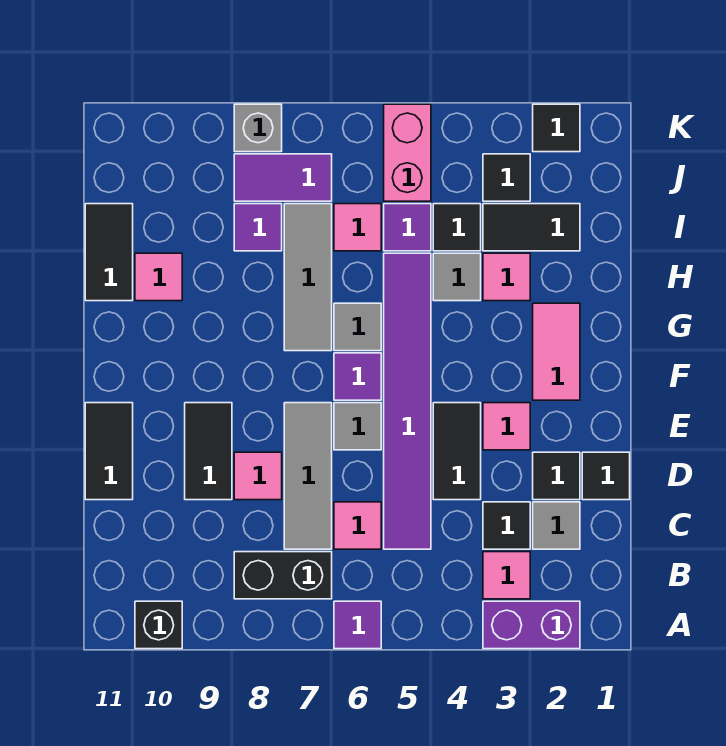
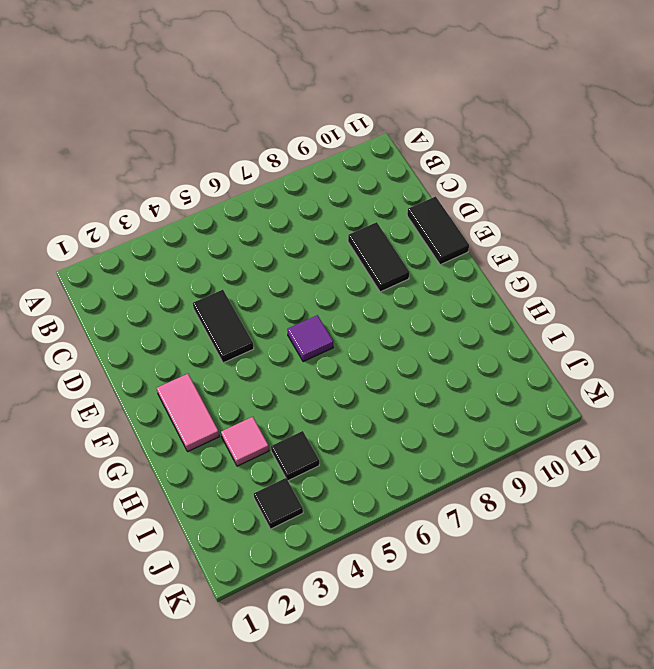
none -> purple brick A2:A3 level 1
none -> purple tile A6 level 1
none -> black brick A10 level 1
none -> pink tile B3 level 1

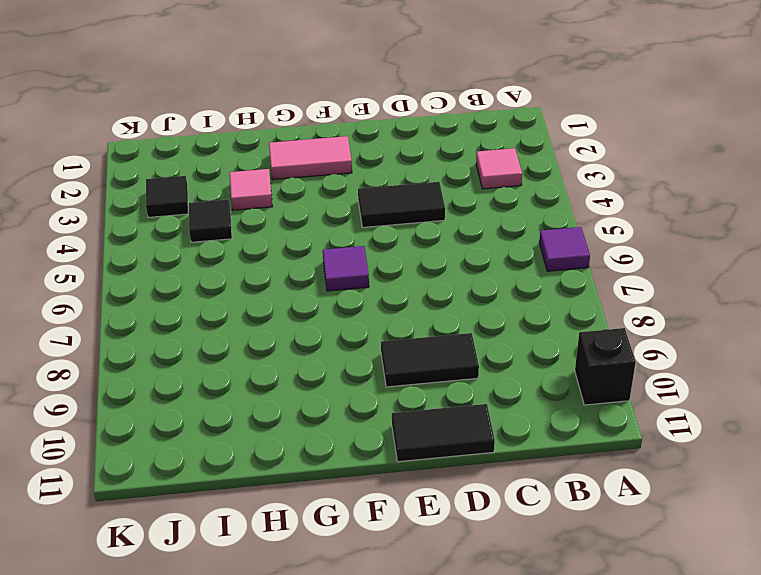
none -> purple brick A2:A3 level 1
none -> black brick B7:B8 level 1
none -> grey tile C2 level 1
none -> black tile C3 level 1

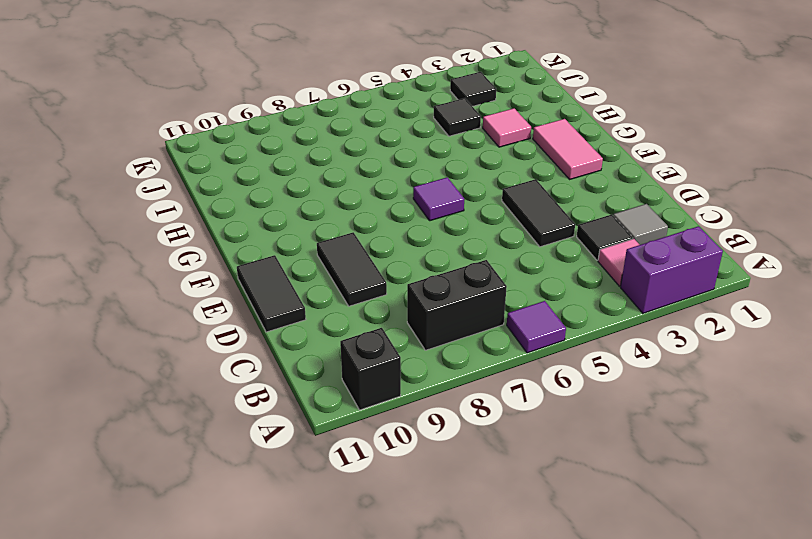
none -> purple tile C5:H5 level 1
none -> pink tile C6 level 1
none -> grey tile C7:E7 level 1
none -> black tile D1 level 1

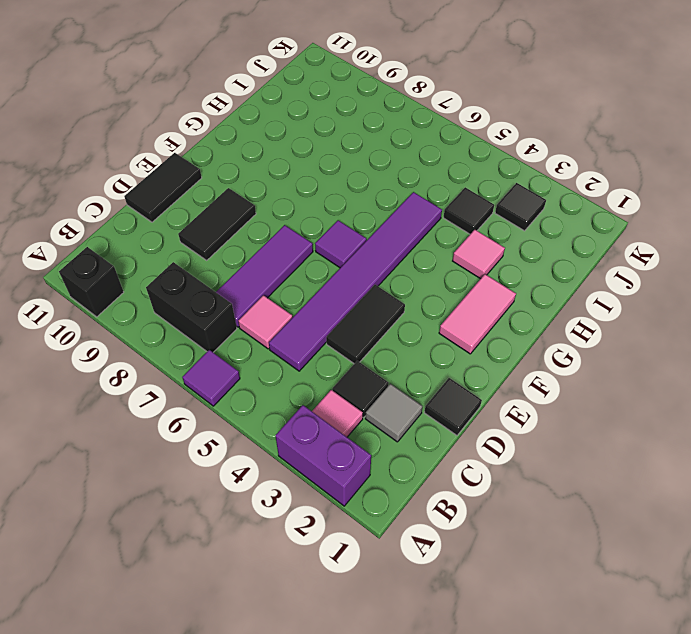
purple tile C7:E7 level 1 -> grey tile C7:E7 level 1
none -> black tile D2 level 1
none -> pink tile D8 level 1
none -> pink tile E3 level 1
none -> grey tile E6 level 1

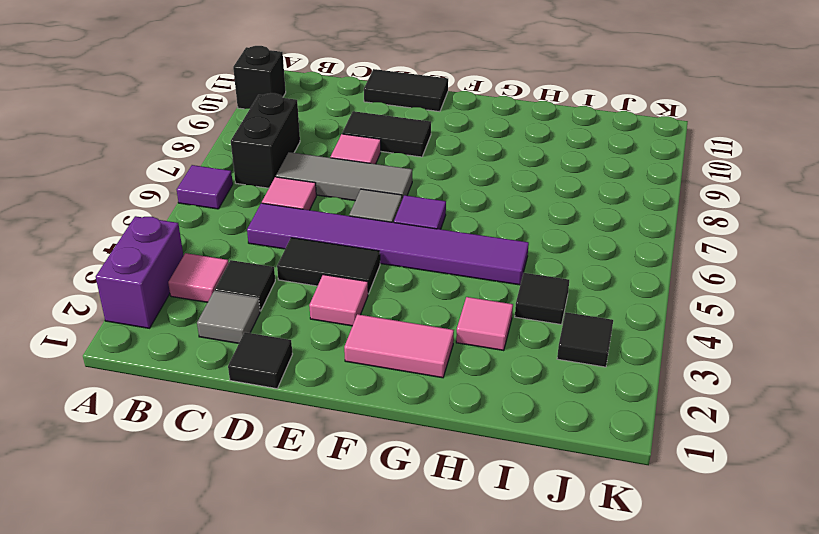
none -> black tile D2 level 1
none -> grey tile G6 level 1
none -> grey tile G7:I7 level 1
none -> grey tile H4 level 1

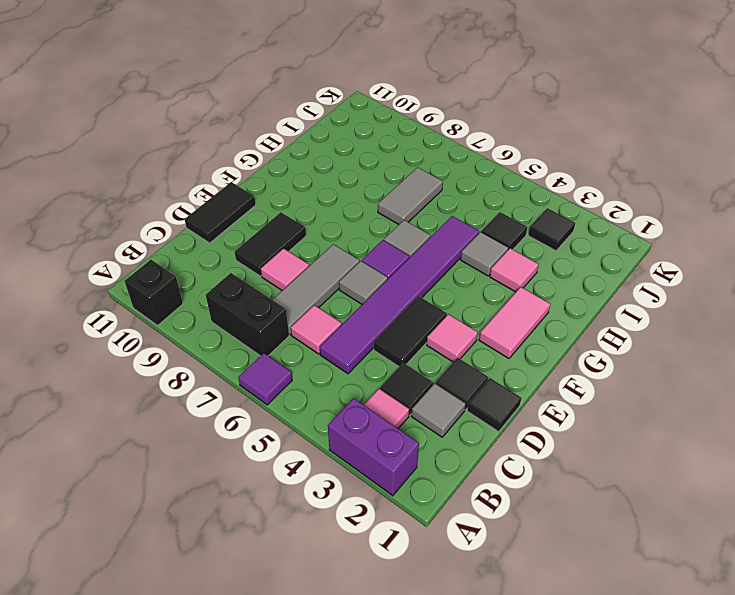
grey tile H7:I7 level 1 -> grey tile G7:I7 level 1
none -> pink tile H10 level 1
none -> black tile H11:I11 level 1
none -> black tile I2:I3 level 1
none -> purple tile I5 level 1

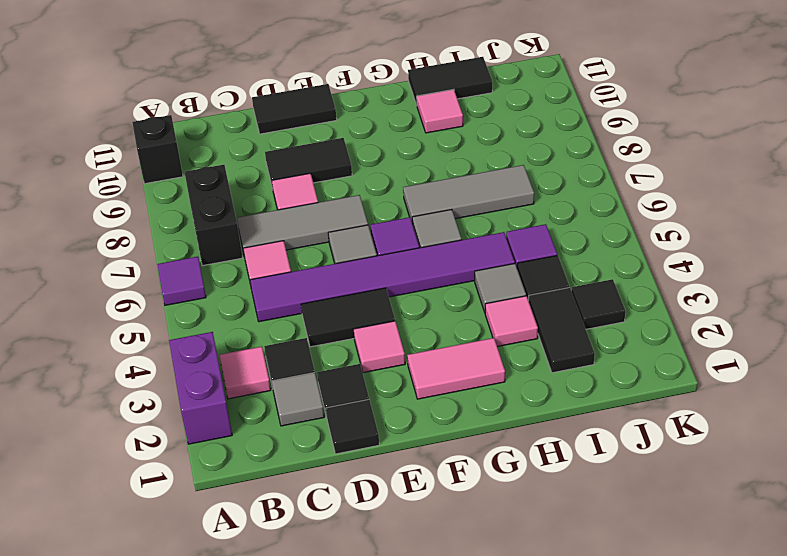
none -> pink tile I6 level 1
none -> purple tile I8 level 1
none -> pink brick J5:K5 level 1
none -> purple tile J7:J8 level 1

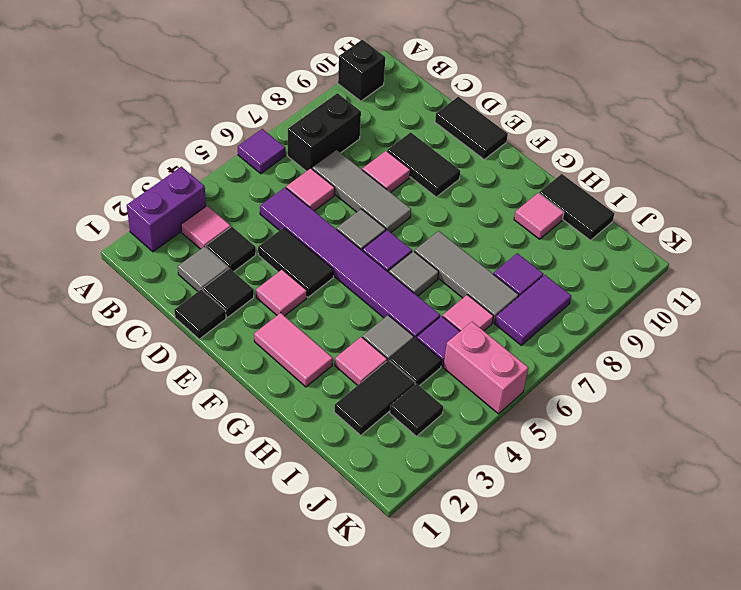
none -> black tile K2 level 1
none -> grey brick K8 level 1

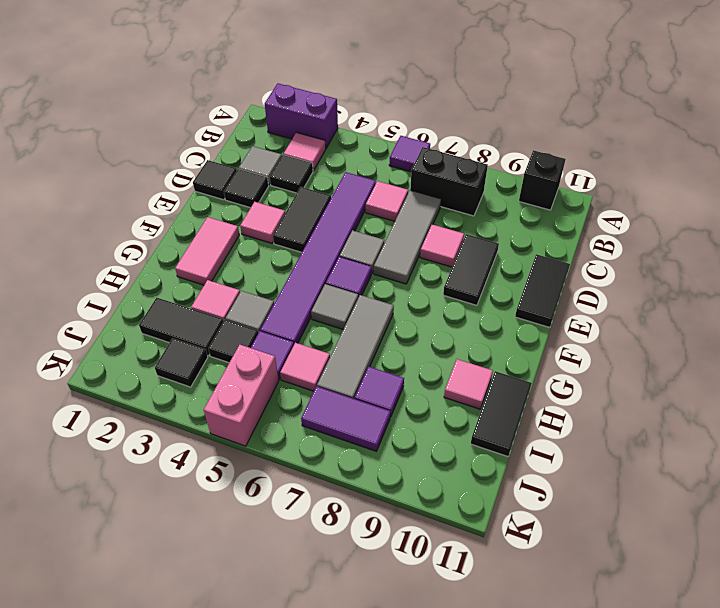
none -> black tile K2 level 1
none -> grey brick K8 level 1

